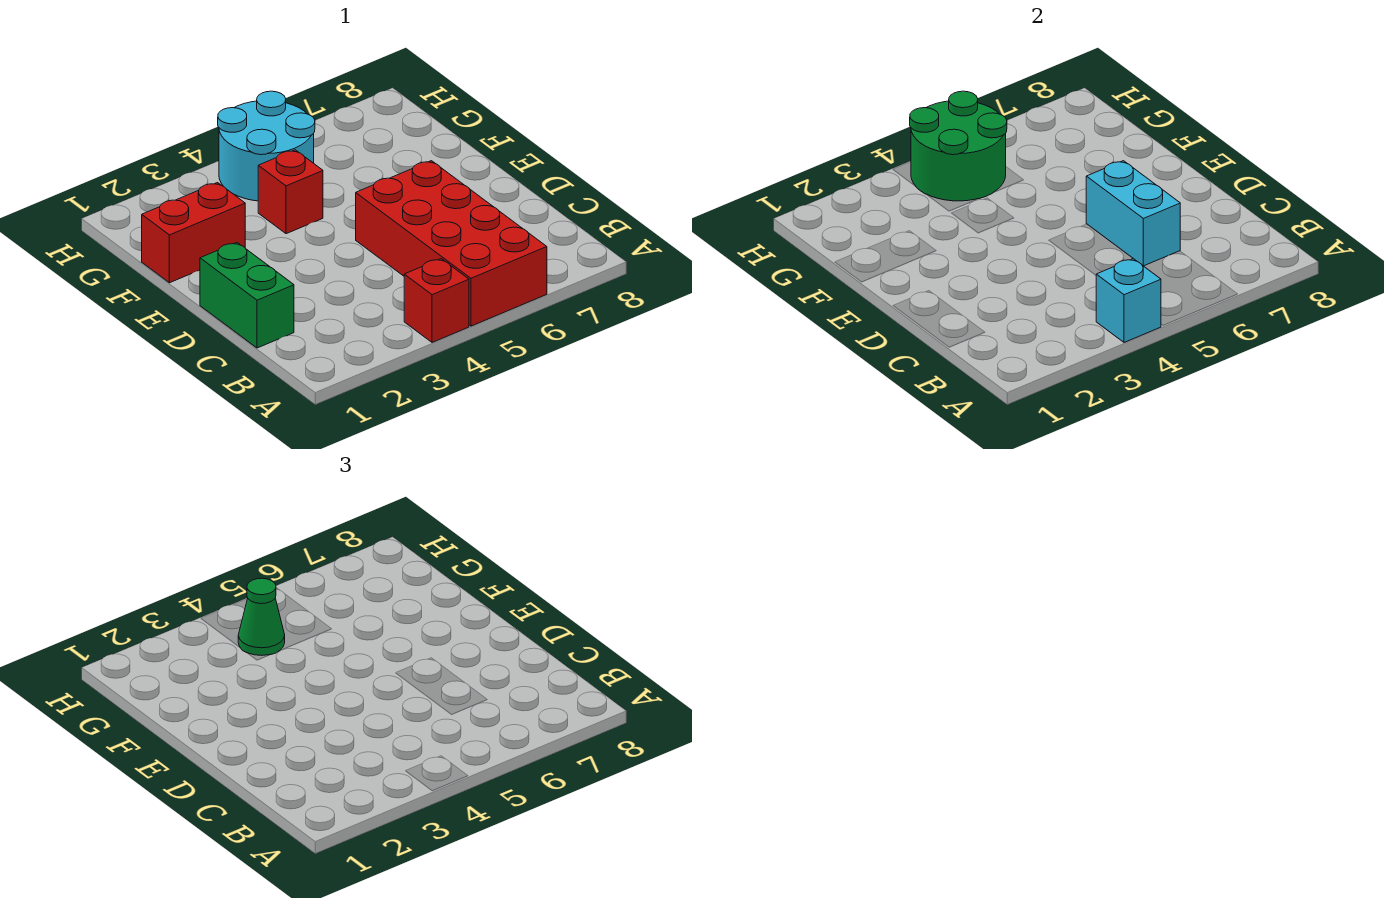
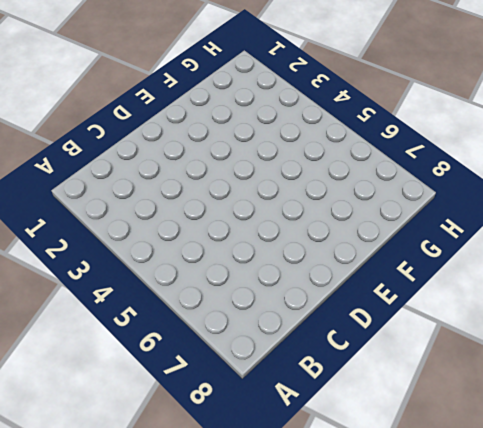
none -> red brick A4 level 1
none -> red brick A5:D6 level 1

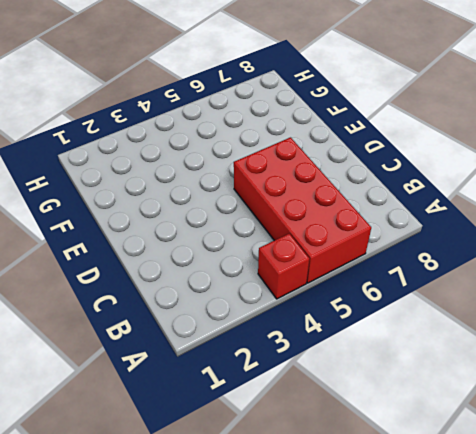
none -> green brick C1:D1 level 1
none -> red brick F1:F2 level 1

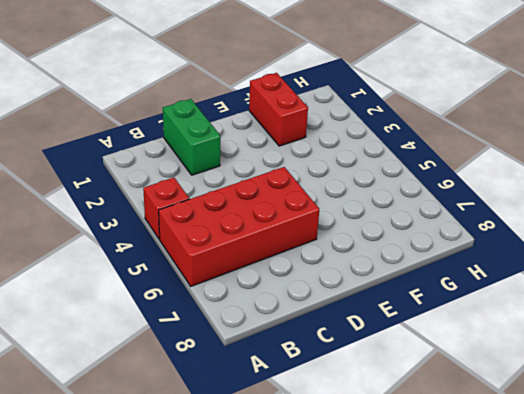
green brick C1:C2 level 1 -> green brick C1:D1 level 1
none -> red brick F4 level 1
none -> cyan round brick G4:H5 level 1

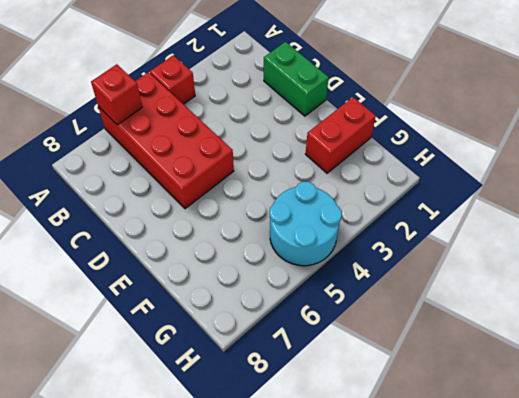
red brick A6 level 2 -> red brick F4 level 1
none -> cyan brick A4 level 2
none -> cyan brick C6:D6 level 2

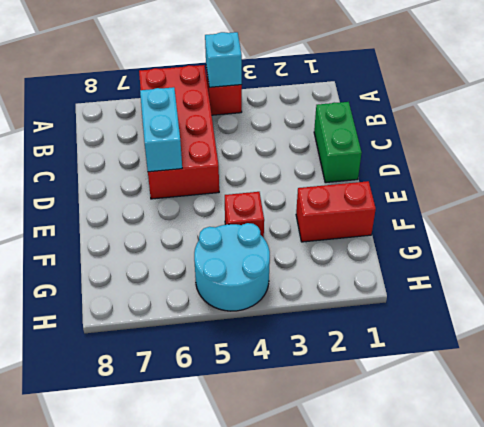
none -> green round brick G4:H5 level 2
none -> green cone G4 level 3

